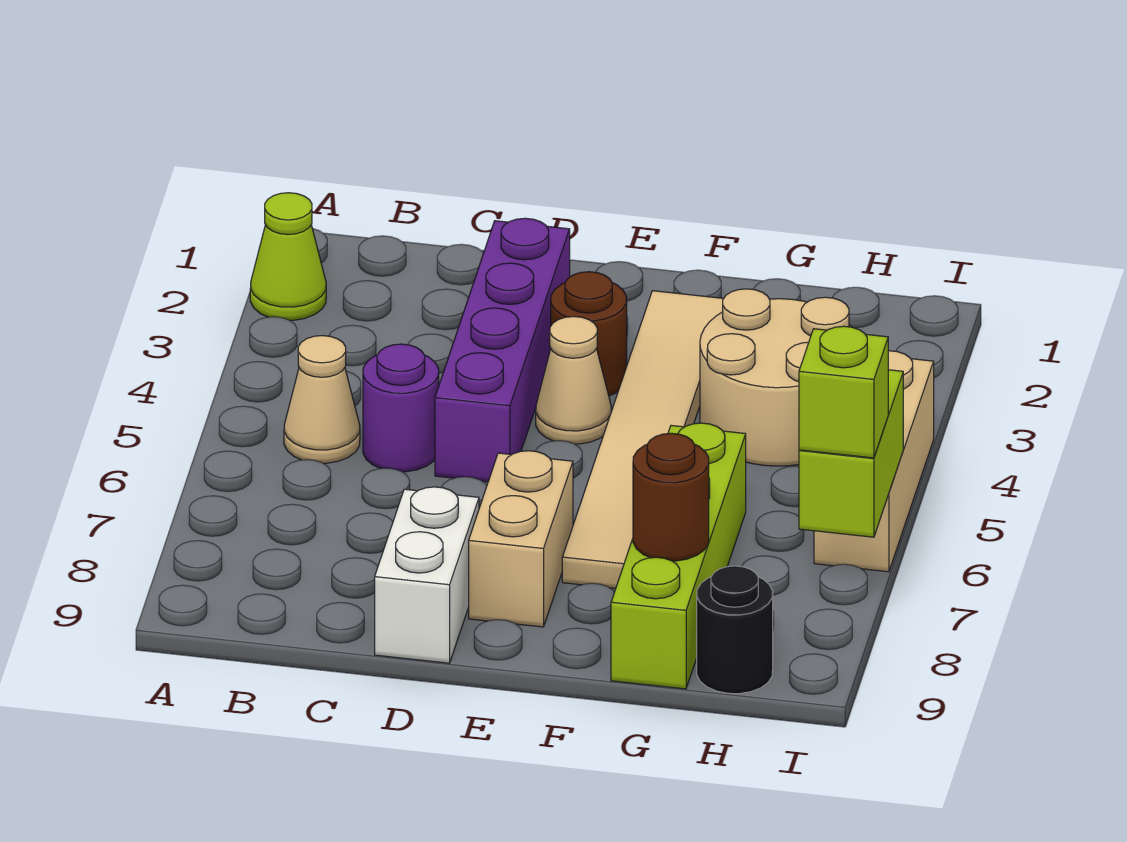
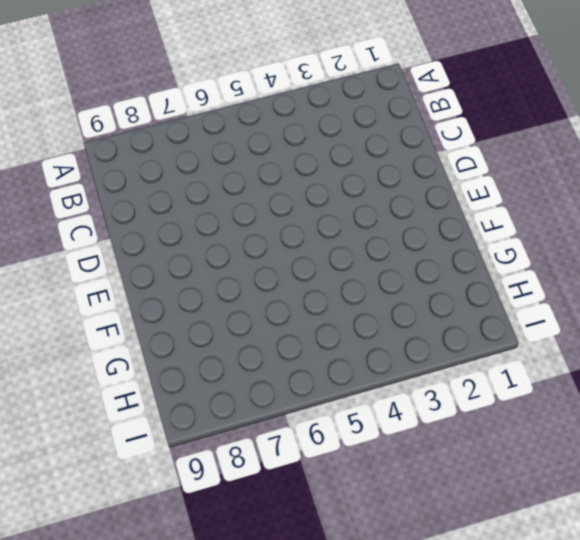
none -> lime cone A2 level 1
none -> tan cone B5 level 1
none -> purple round brick C5 level 1

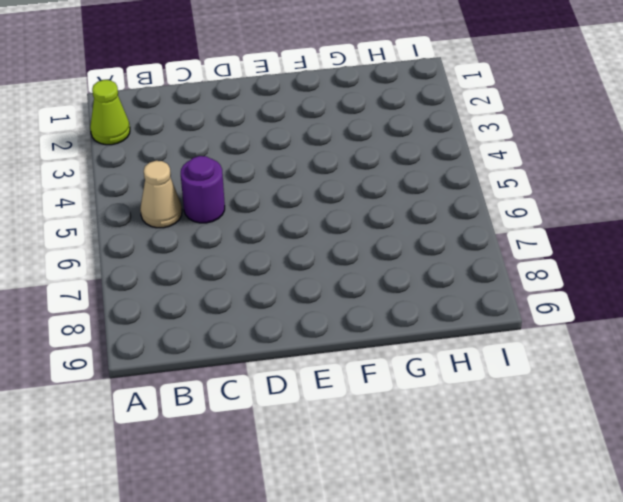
none -> purple brick D2:D5 level 1
none -> white brick D8:D9 level 1
none -> brown round brick E3 level 1

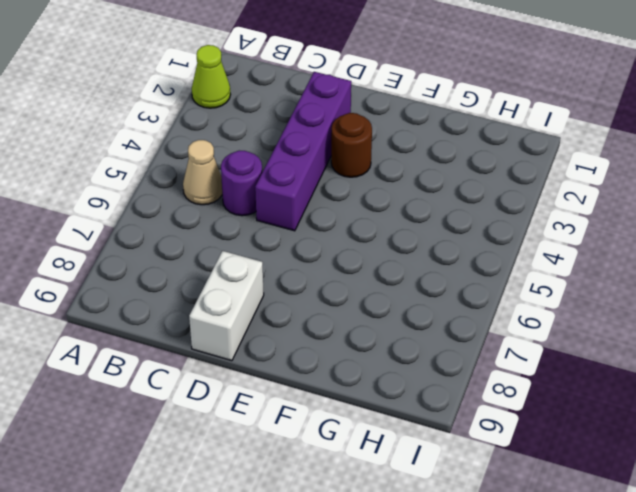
none -> tan cone E4 level 1
none -> tan brick E7:E8 level 1
none -> tan tile F2:F7 level 1

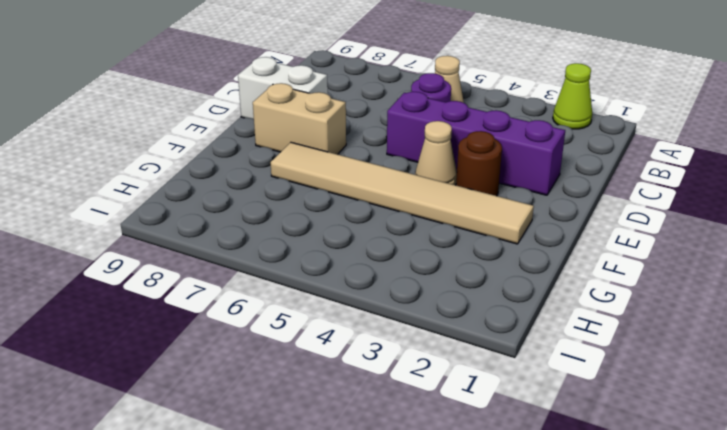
none -> tan round brick G3:H4 level 1
none -> lime brick G6:G9 level 1
none -> black round brick H9 level 1

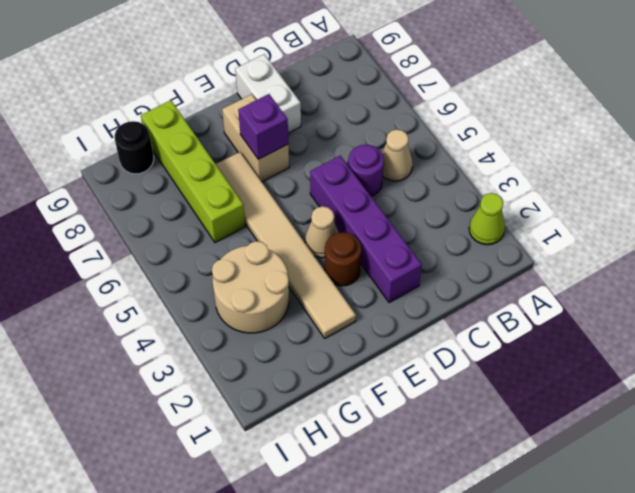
purple brick E7 level 2 -> none
none -> tan brick I4:I6 level 1
none -> brown round brick G8 level 2
none -> lime brick I6:I7 level 2

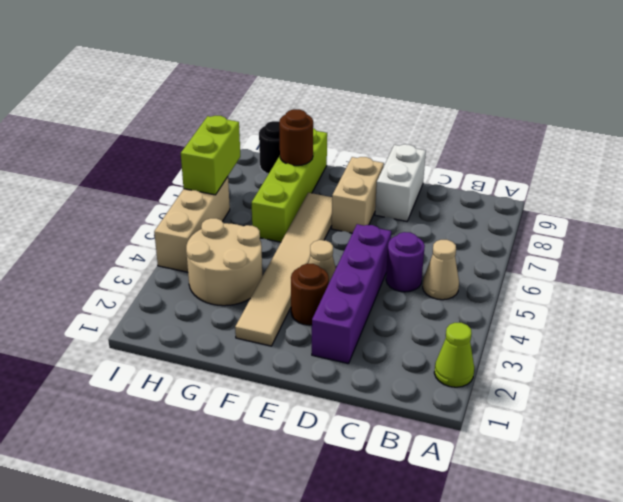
none -> lime brick I7 level 3

